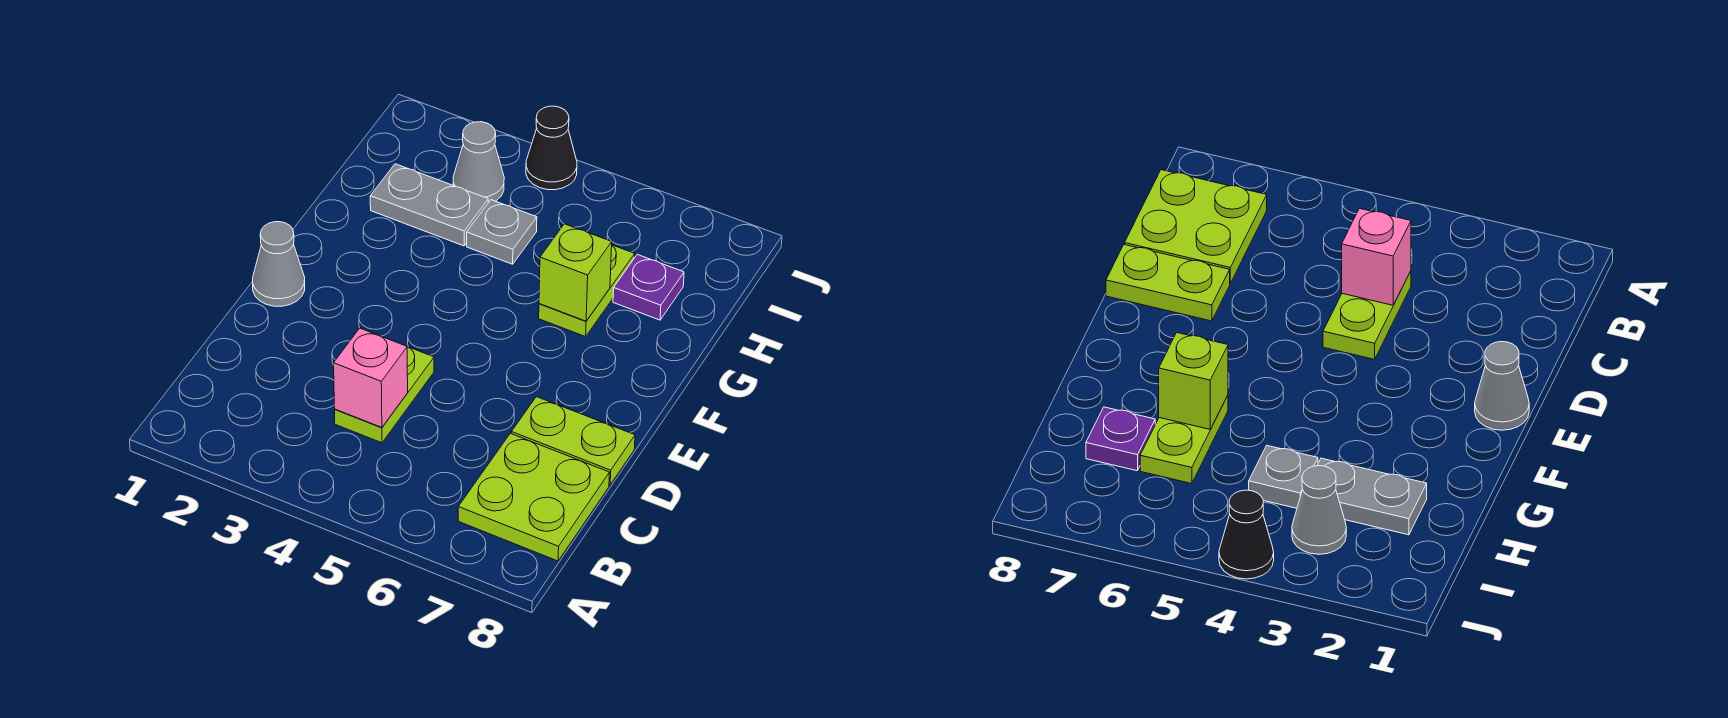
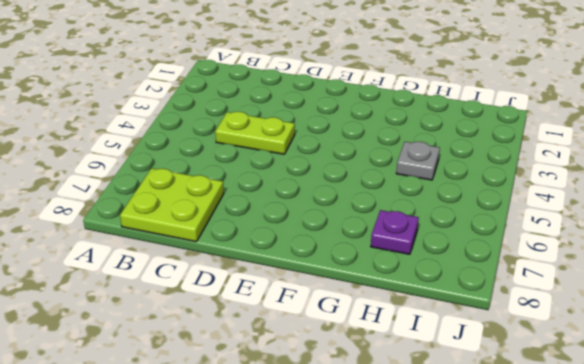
none -> lime plate D7:D8 level 1
none -> grey cone E1 level 1
none -> lime plate G6:H6 level 1

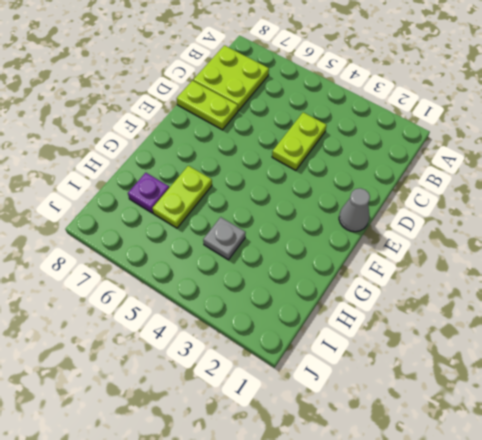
none -> grey plate H2:H3 level 1
none -> grey cone I3 level 1
none -> black cone J4 level 1

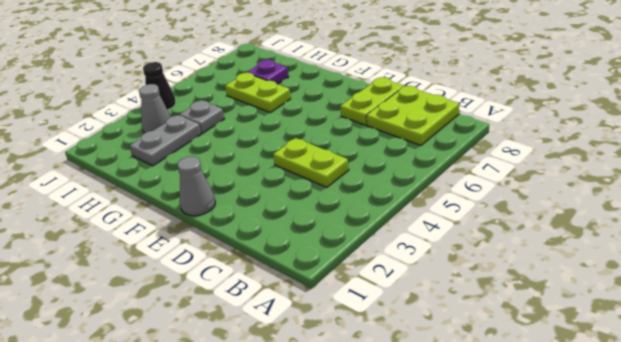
none -> pink brick C4 level 2
none -> lime brick G6 level 2

